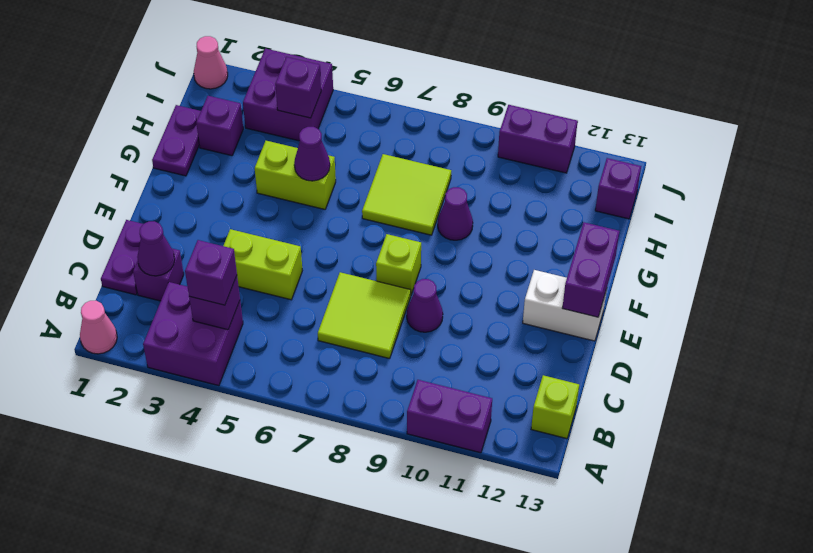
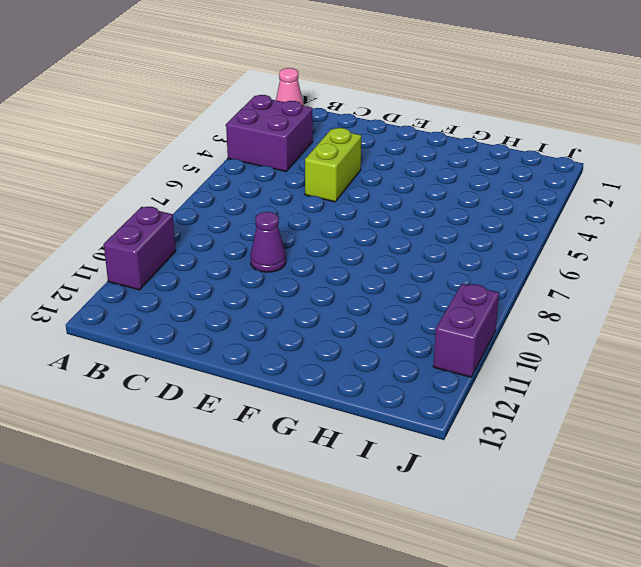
none -> lime brick B13 level 1
none -> purple plate C1:D1 level 1
none -> purple brick C2 level 1

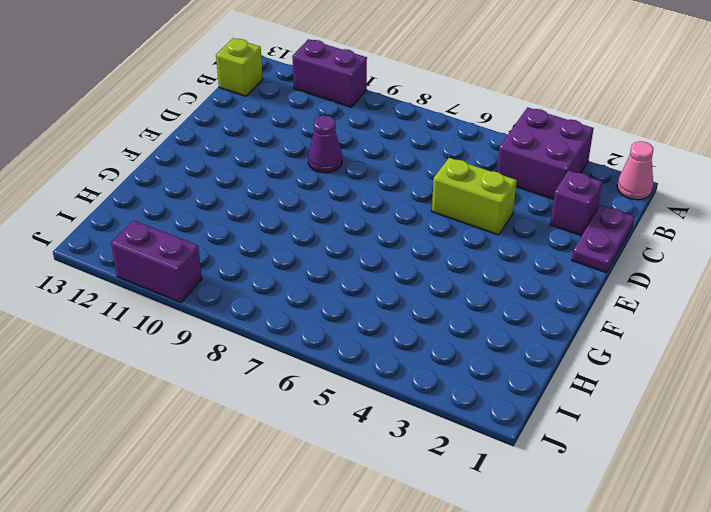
none -> lime tile C7:D8 level 1
none -> lime brick E8 level 1
none -> white brick E12:E13 level 1

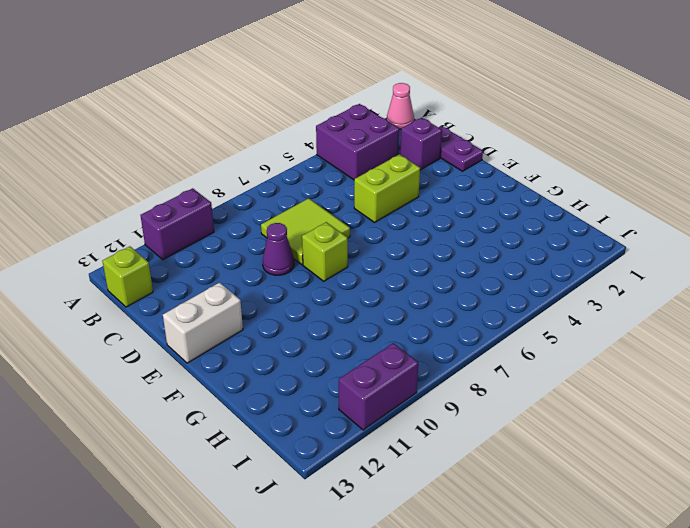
none -> purple plate G1:H1 level 1
none -> lime brick G4:G5 level 1
none -> lime tile G7:H8 level 1

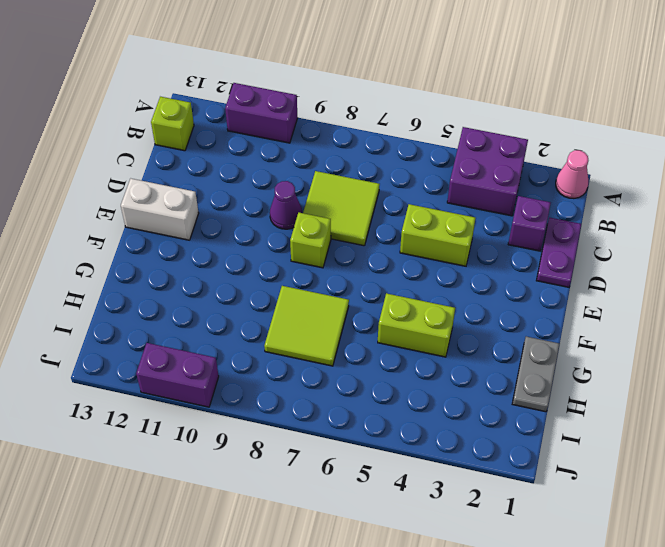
grey plate G1:H1 level 1 -> purple plate G1:H1 level 1
none -> purple cone G9 level 1
none -> purple brick H2 level 1
none -> purple brick I3:J4 level 1

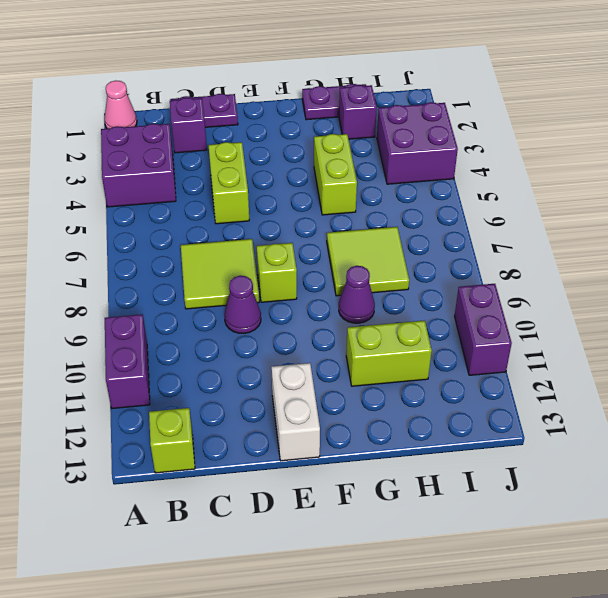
lime brick G11:H11 level 1 -> none
none -> purple brick I13 level 1
none -> pink cone J1 level 1
none -> purple brick B4 level 2

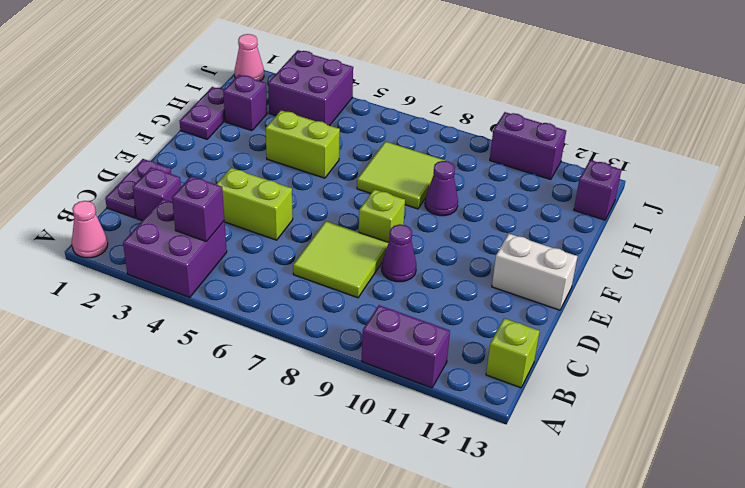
none -> purple cone C2 level 2
none -> purple brick E13:F13 level 2
none -> purple cone G5 level 2

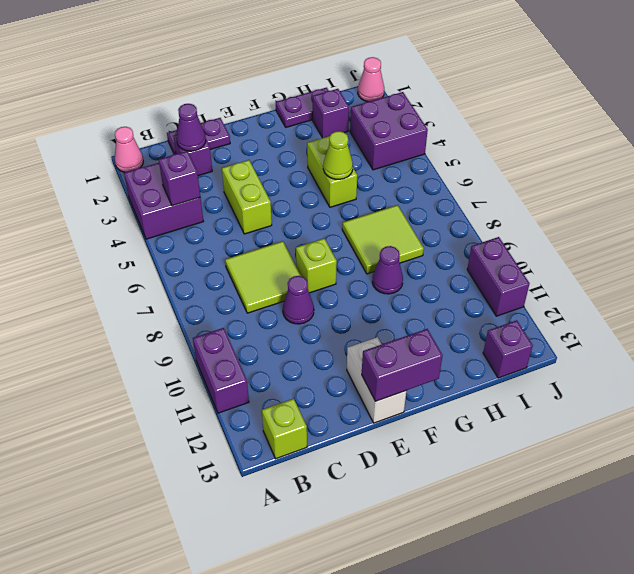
lime cone G5 level 2 -> purple cone G5 level 2
none -> purple brick I4 level 2
none -> purple brick B4 level 3

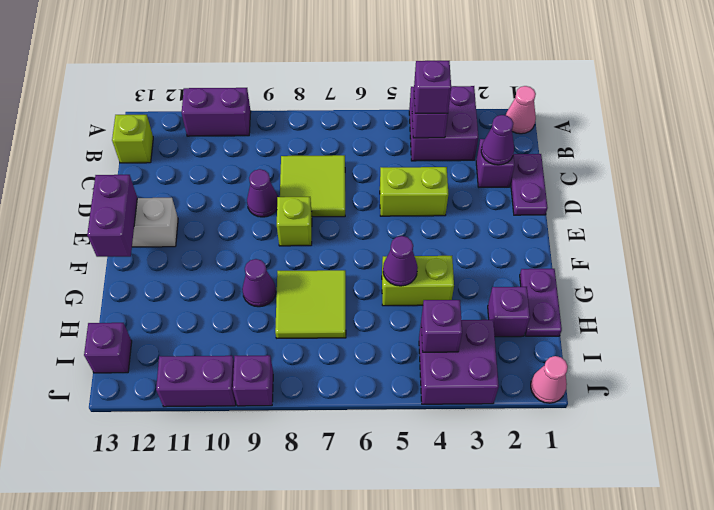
purple brick J9 level 1 -> none

